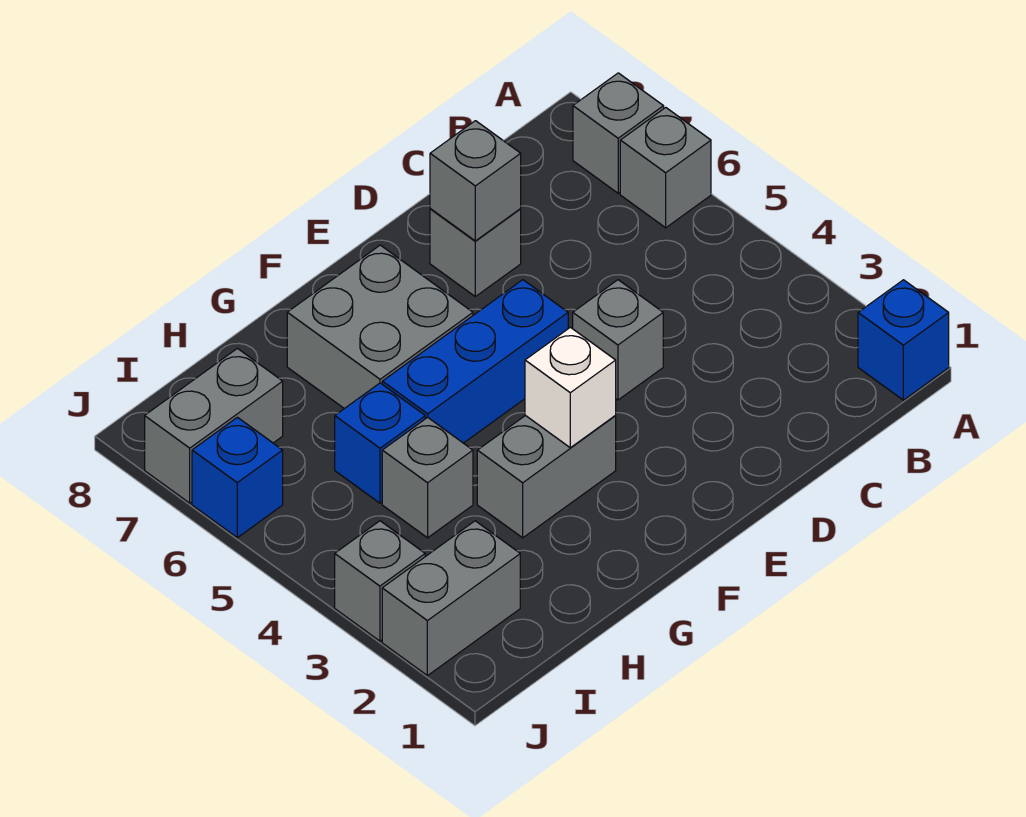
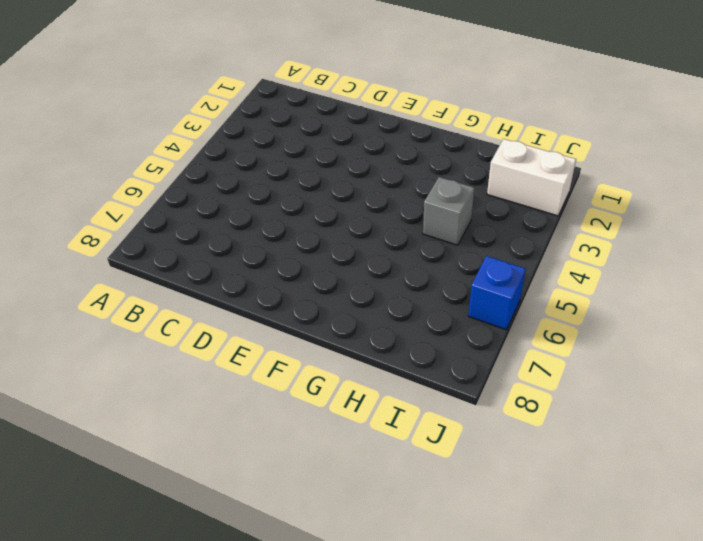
white brick I2:J2 level 1 -> grey brick I2:J2 level 1
none -> blue brick A1 level 1
none -> grey brick A6 level 1
none -> grey brick A7 level 1

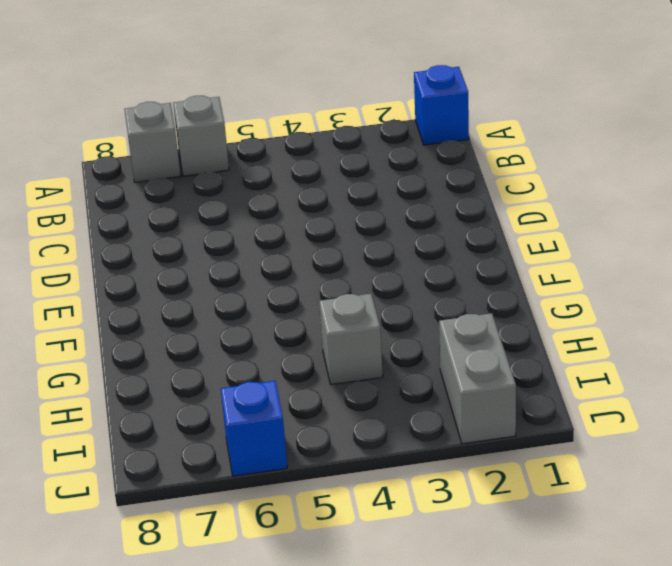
none -> grey brick D4 level 1
none -> grey brick D7 level 1
none -> blue brick E5:G5 level 1

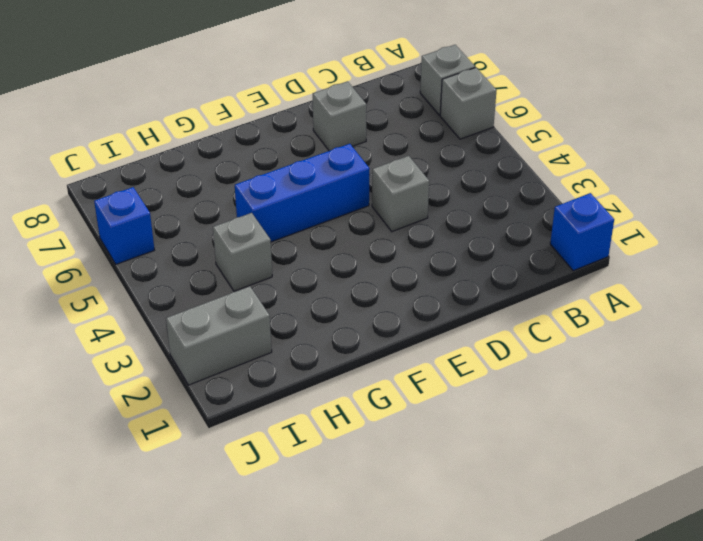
none -> grey brick F3:G3 level 1
none -> grey brick F6:G7 level 1
none -> blue brick H5 level 1

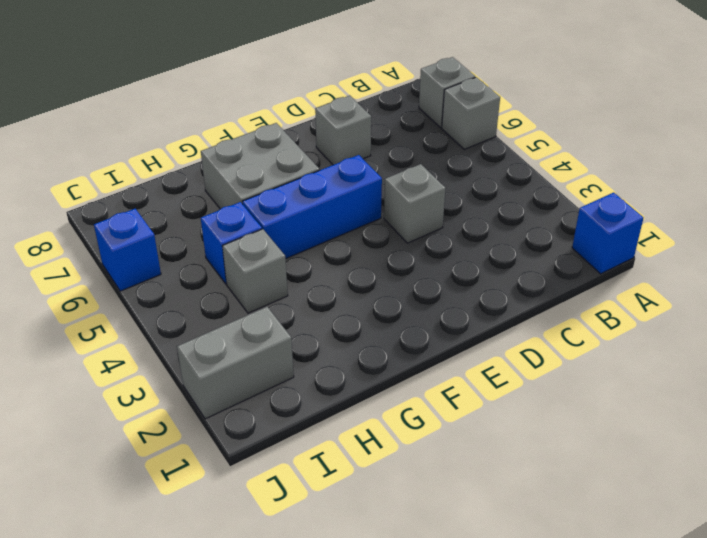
none -> grey brick F3:G3 level 1
none -> grey brick I7:J7 level 1
none -> grey brick J3 level 1

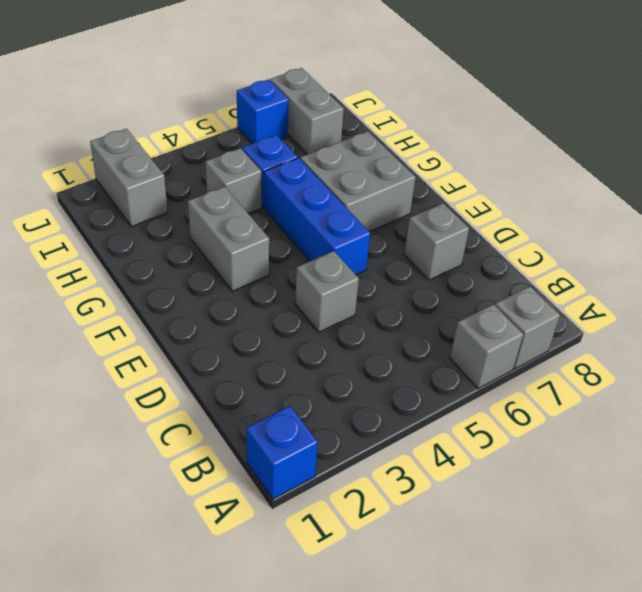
none -> grey brick J3 level 1
none -> grey brick D7 level 2
none -> white brick F3 level 2

